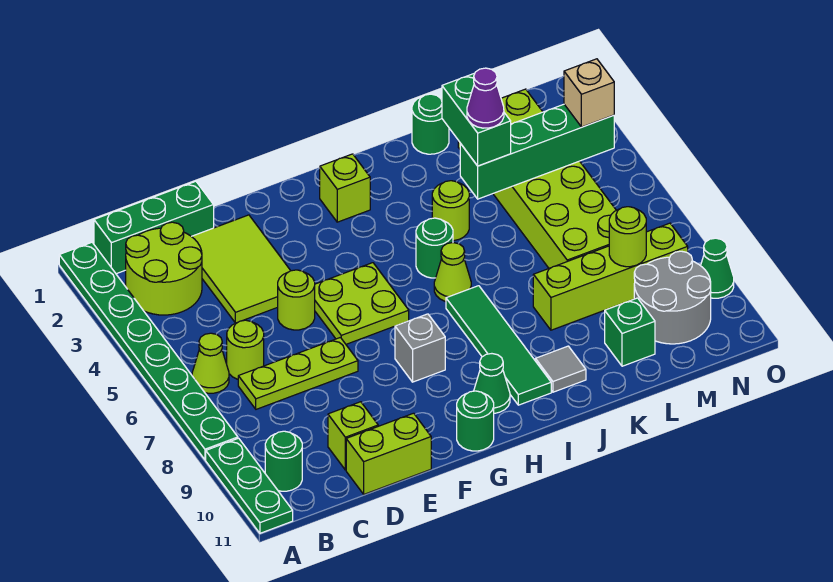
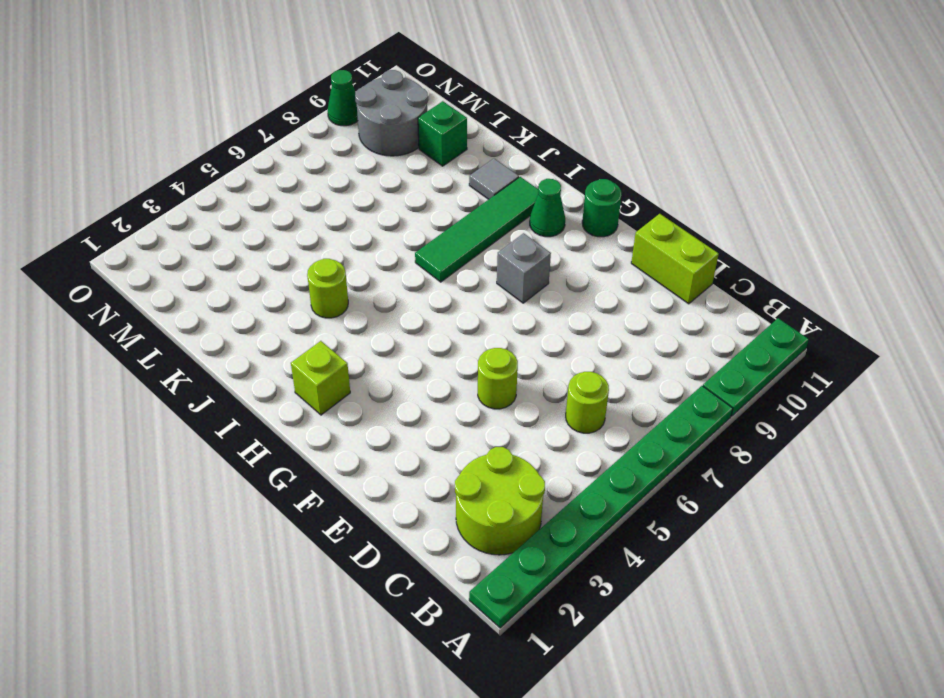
none -> green brick B1:D1 level 1
none -> lime cone B6 level 1
none -> green round brick B10 level 1
none -> lime plate C7:E7 level 1

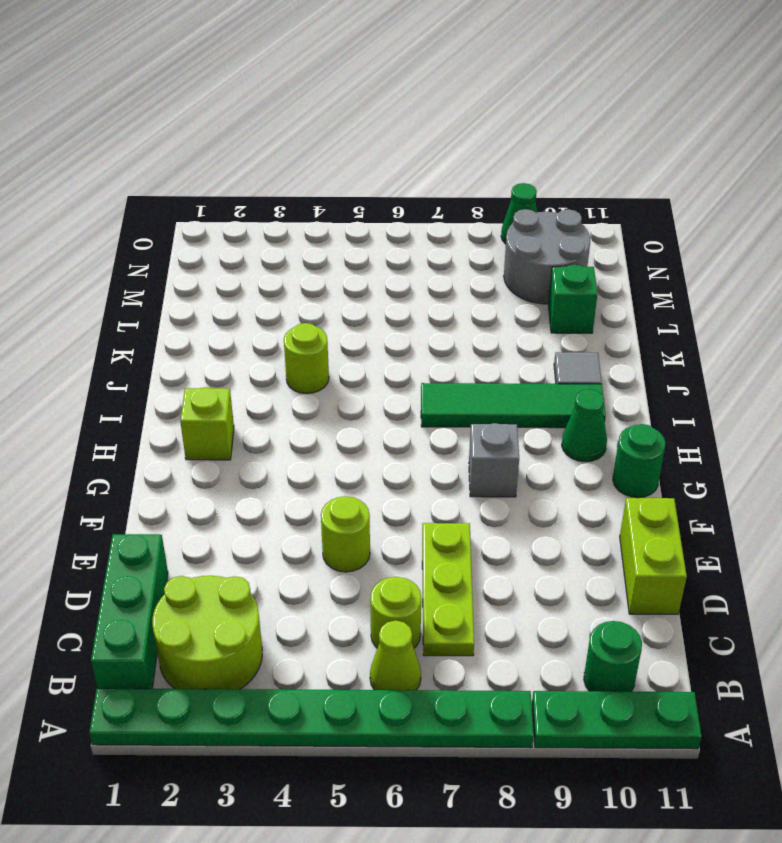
none -> lime tile D2:E4 level 1
none -> lime brick D10 level 1
none -> lime plate F5:G6 level 1
none -> green round brick I5 level 1

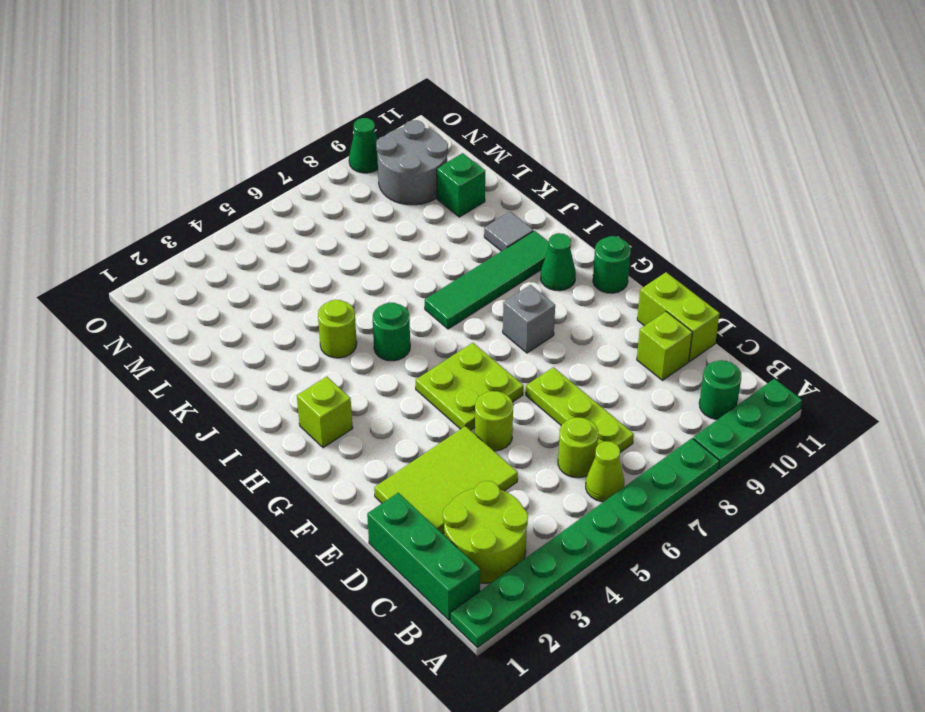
none -> lime cone I6 level 1
none -> green round brick K1 level 1
none -> lime brick K8:N8 level 1
none -> lime brick L2:M7 level 1

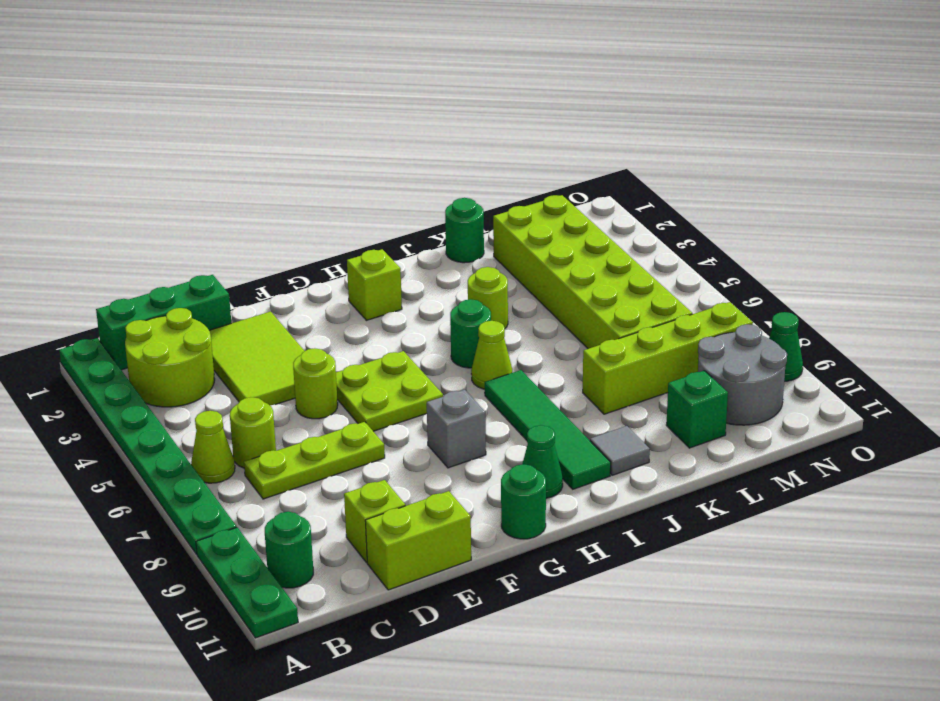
none -> green brick K4:N4 level 2
none -> lime round brick M8 level 2
none -> green brick K3:K4 level 3
none -> tan brick N4 level 3

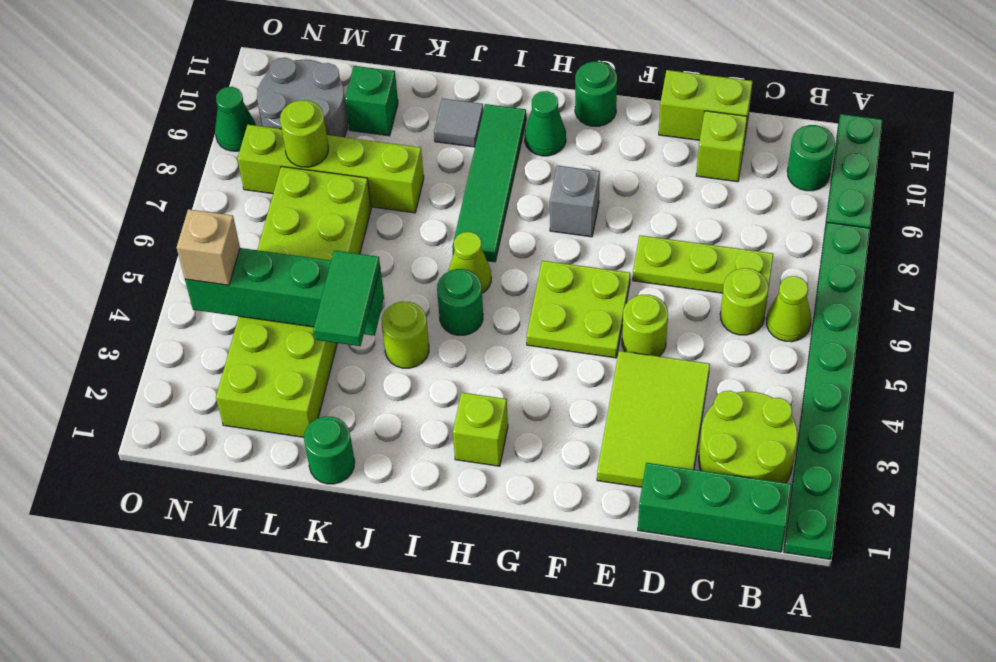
green tile K3:K4 level 3 -> green brick K3:K4 level 3
none -> purple cone K4 level 4

